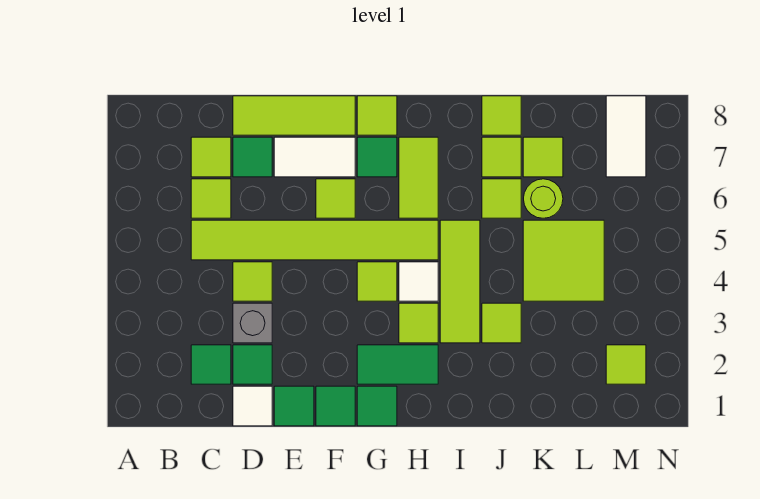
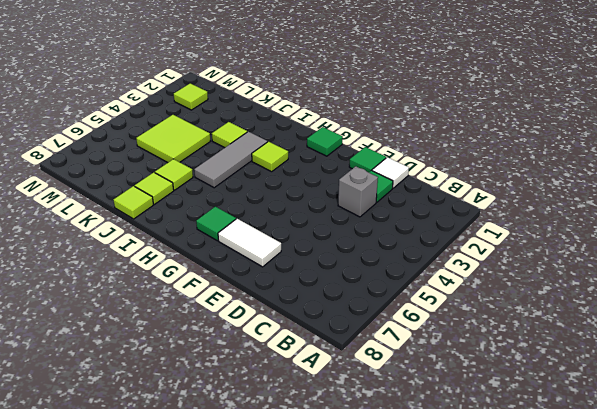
grey tile I3:I5 level 1 -> lime tile I3:I5 level 1
none -> green tile C2 level 1
none -> lime tile C5:H5 level 1
none -> lime tile C6 level 1
none -> lime tile C7 level 1

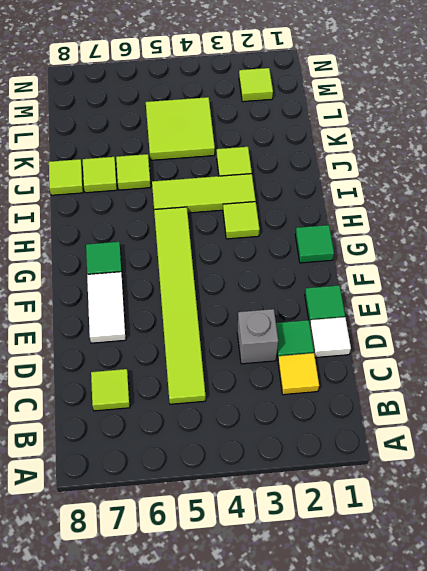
yellow tile C2 level 1 -> green tile C2 level 1
none -> lime tile C6 level 1
none -> lime tile D4 level 1
none -> green tile D7 level 1
none -> lime tile D8:F8 level 1

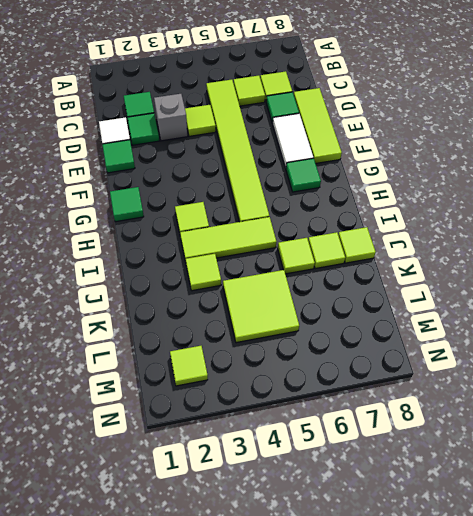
none -> green tile F1 level 1
none -> lime tile F6 level 1
none -> green tile G2:H2 level 1
none -> lime tile G4 level 1

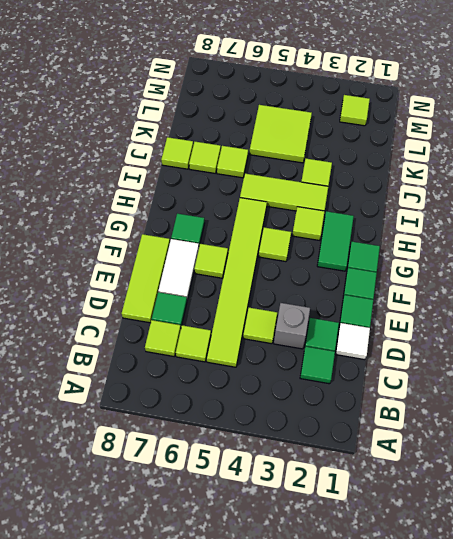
none -> lime tile G8 level 1
none -> white tile H4 level 1
none -> lime tile H6:H7 level 1
none -> lime round brick K6 level 1

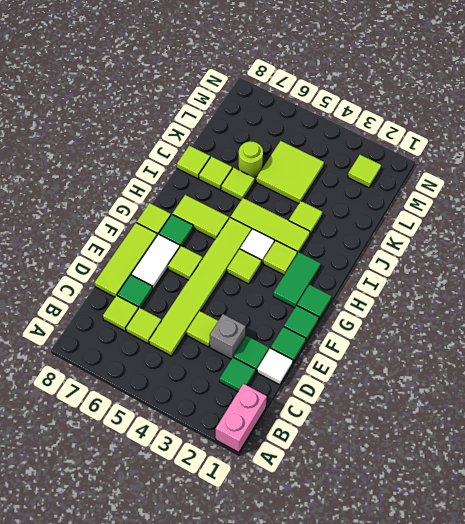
pink brick A1:B1 level 1 -> none
none -> lime tile K7 level 1
none -> white tile M7:M8 level 1

